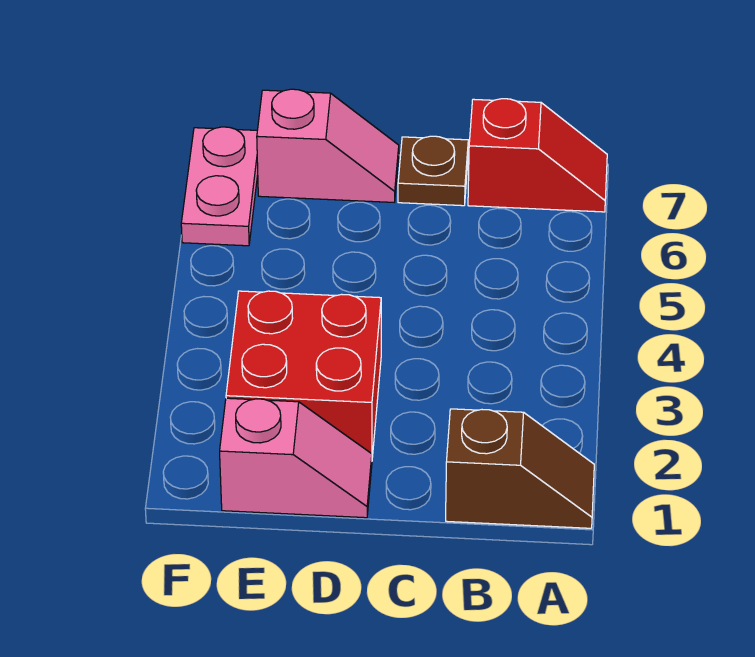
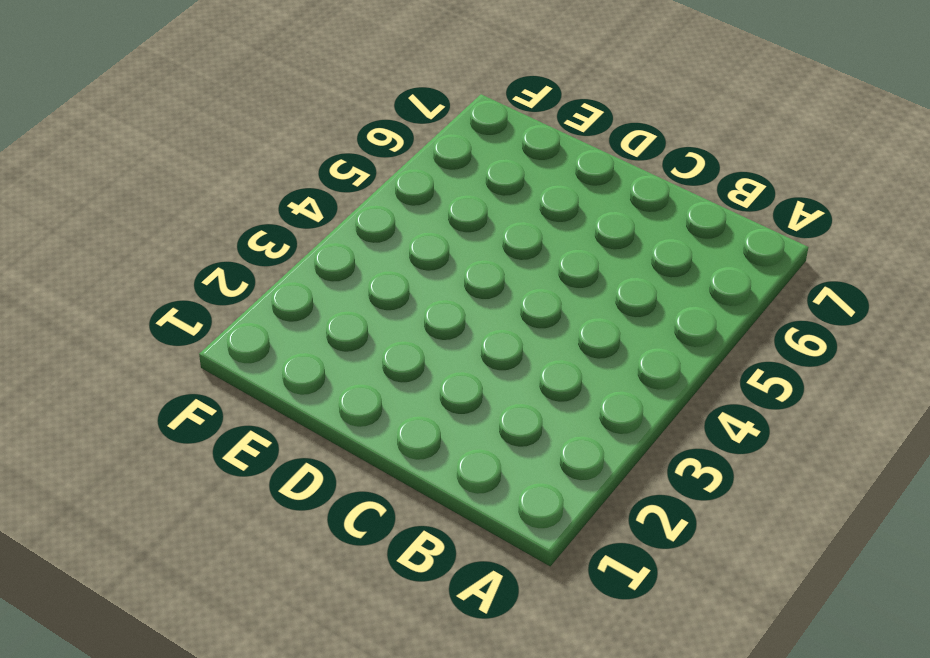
none -> brown slope A1:B1 level 1 top B
none -> red slope A7:B7 level 1 top B

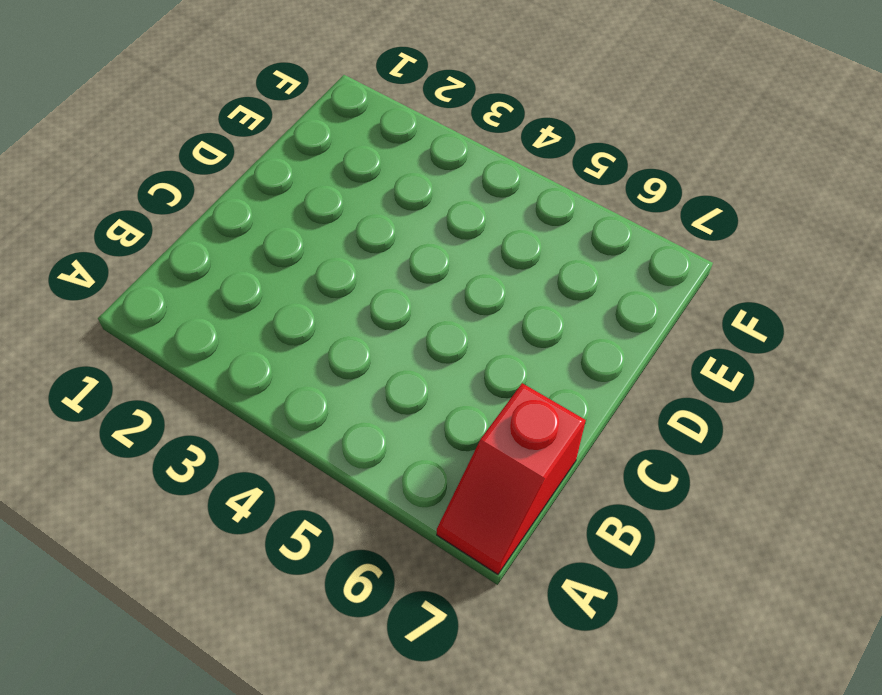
none -> brown slope A1:B1 level 1 top B
none -> brown plate C7 level 1

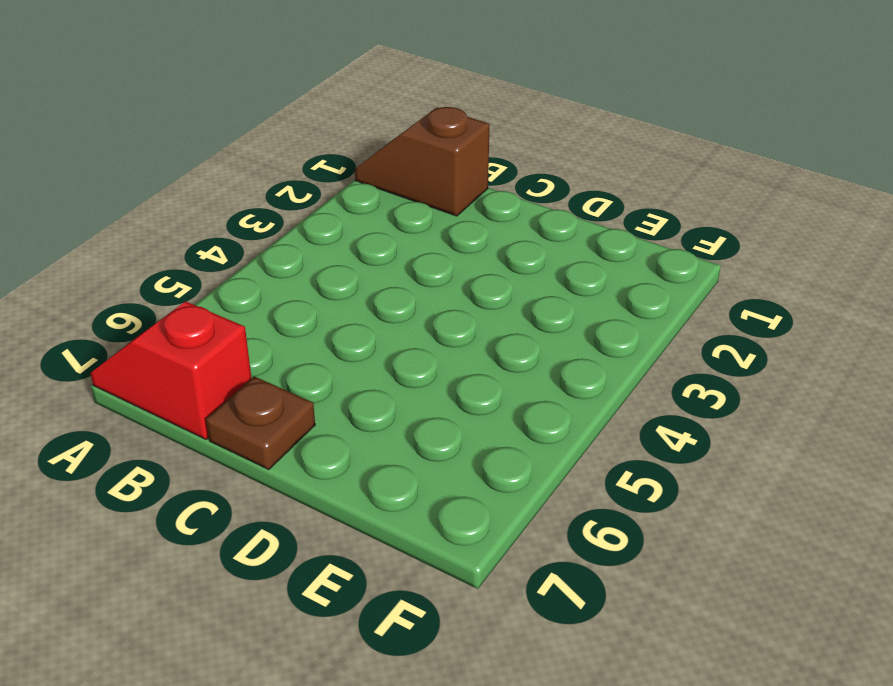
none -> pink slope D1:E1 level 1 top E
none -> red brick D2:E3 level 1

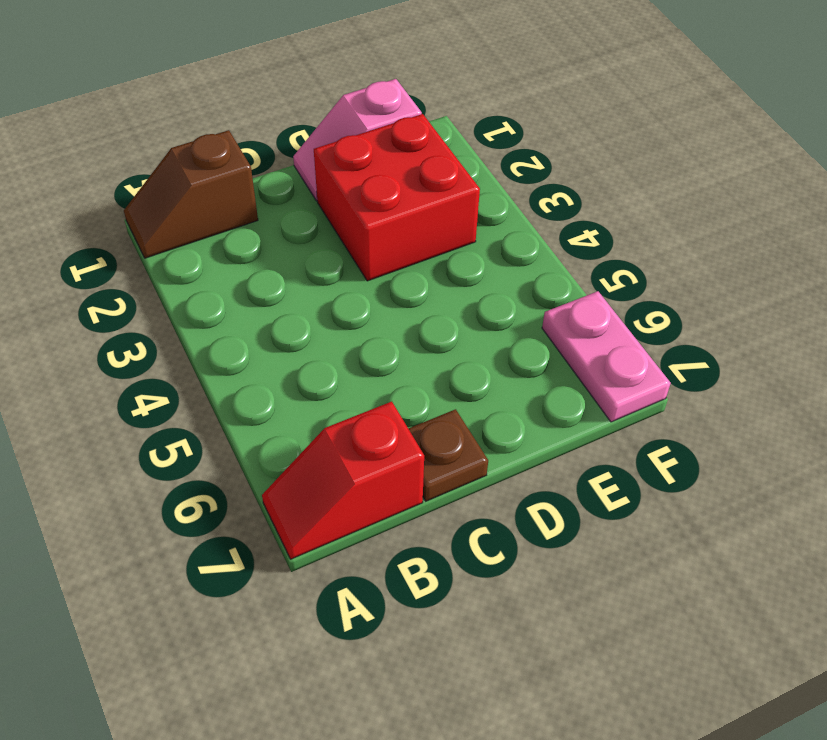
none -> pink slope D7:E7 level 1 top E

